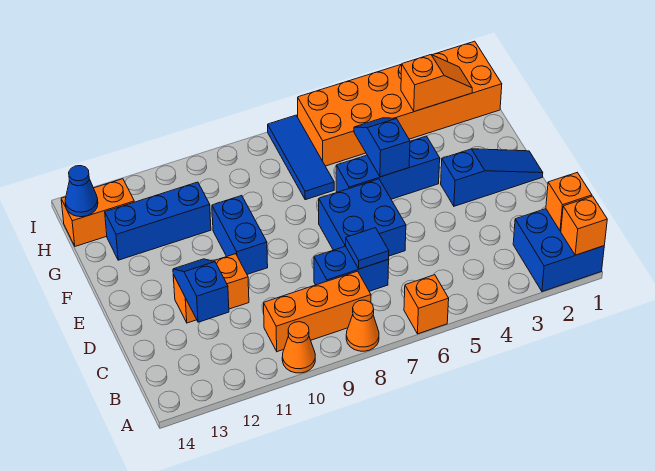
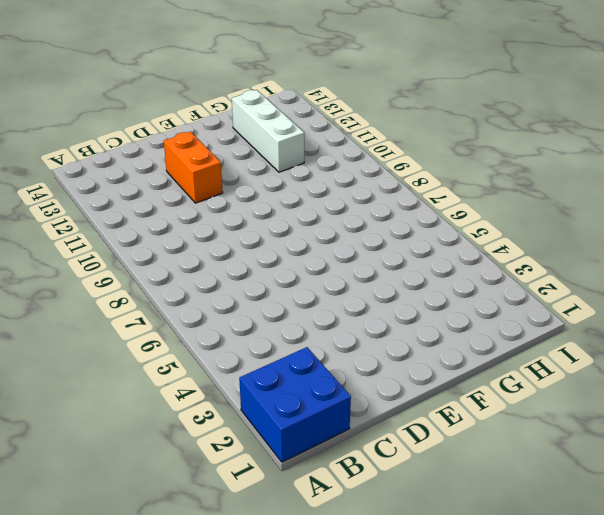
white brick G11:G13 level 1 -> blue brick G11:G13 level 1
none -> orange brick A6 level 1
none -> orange cone A8 level 1
none -> orange cone A10 level 1

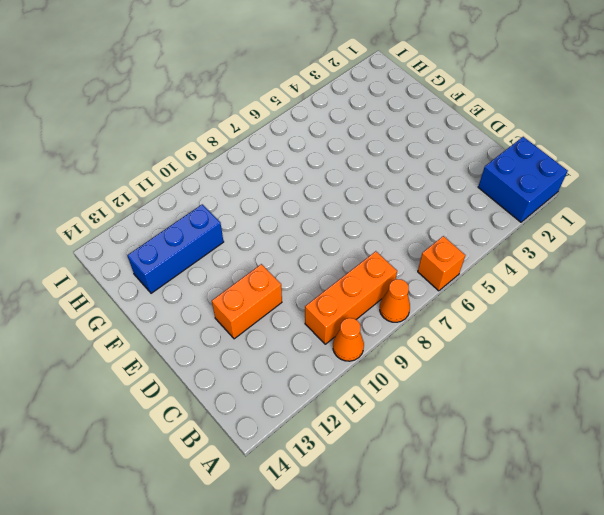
none -> blue brick C7:C8 level 1
none -> blue brick D6:E7 level 1
none -> blue slope E1:E3 level 1 top 3

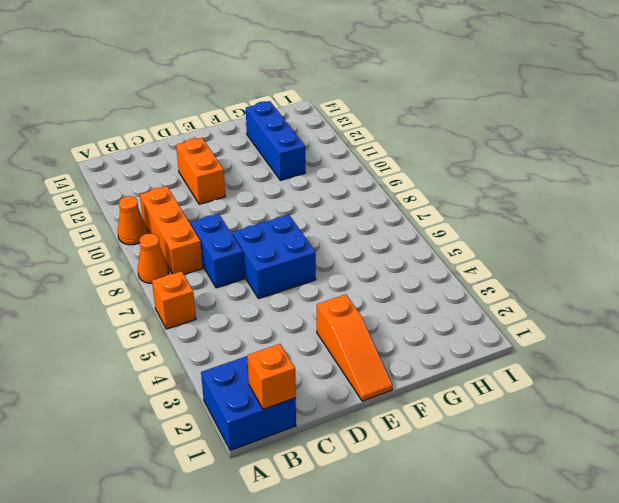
orange slope E1:E3 level 1 top 3 -> blue slope E1:E3 level 1 top 3
none -> blue brick E10:F10 level 1
none -> blue brick F4:F6 level 1
none -> blue tile G7:I7 level 1

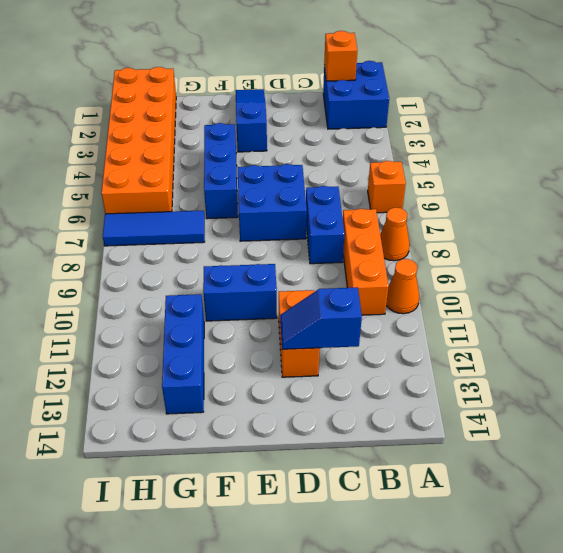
none -> orange brick H13:H14 level 1
none -> orange brick A1 level 2
none -> blue tile C7 level 2

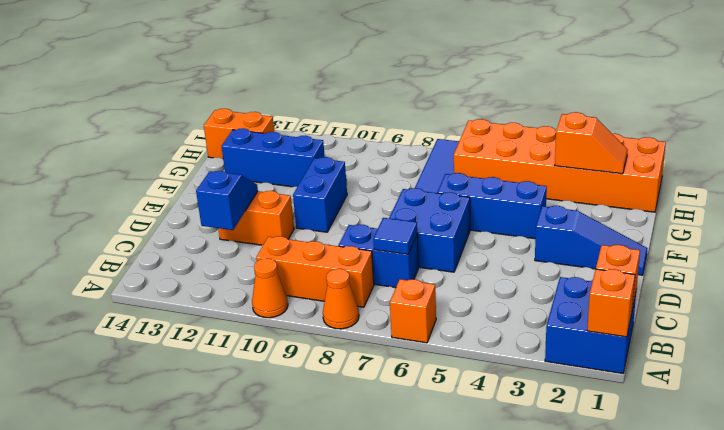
none -> blue slope F5:G5 level 2 top F
none -> blue cone H14 level 2

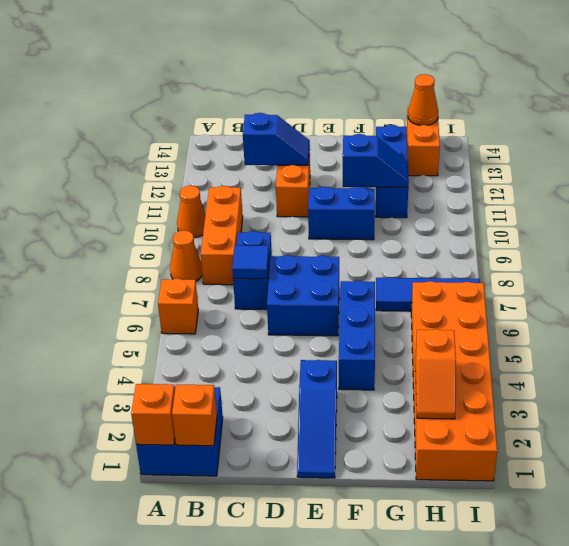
blue slope F11:G11 level 2 top F -> blue slope F5:G5 level 2 top F
orange cone H14 level 2 -> blue cone H14 level 2

